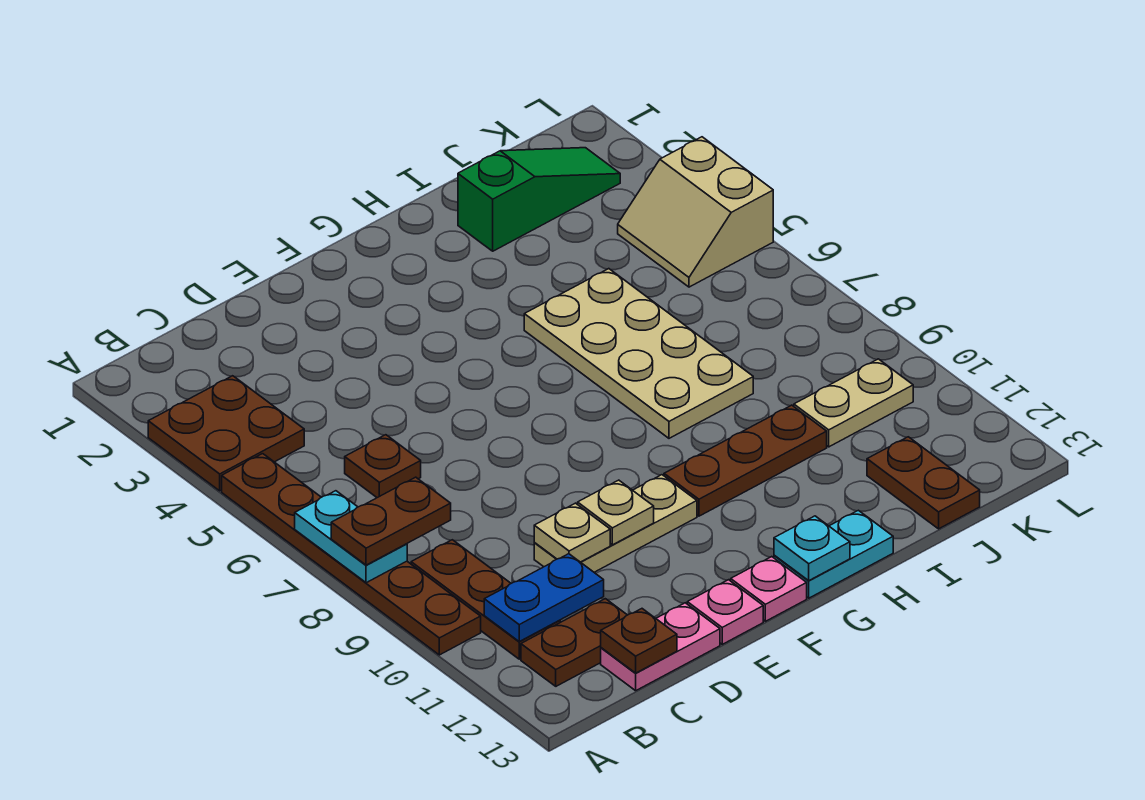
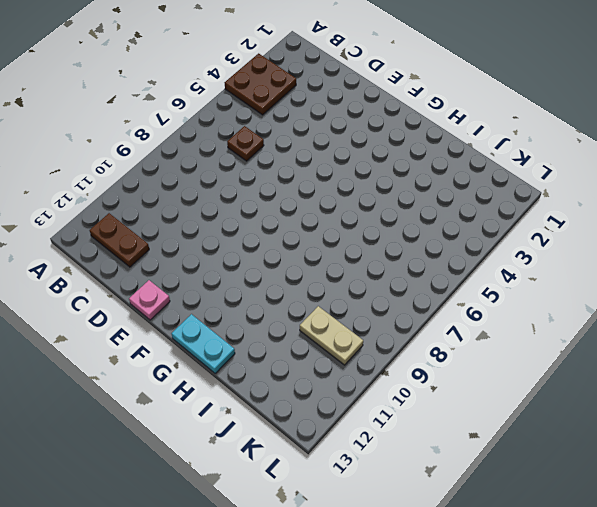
none -> brown plate A5:A10 level 1
none -> brown plate B9:B11 level 1
none -> pink plate C13:D13 level 1

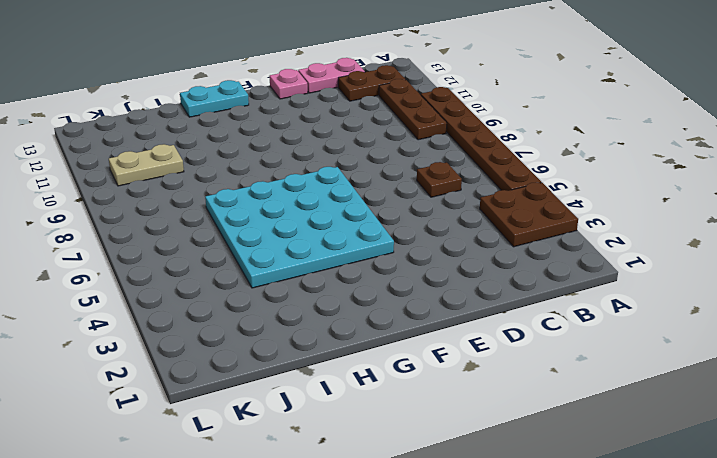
cyan plate F4:I7 level 1 -> tan plate H5:I8 level 1
none -> tan plate D10:F10 level 1
none -> pink plate F13 level 1
none -> brown plate G10:I10 level 1

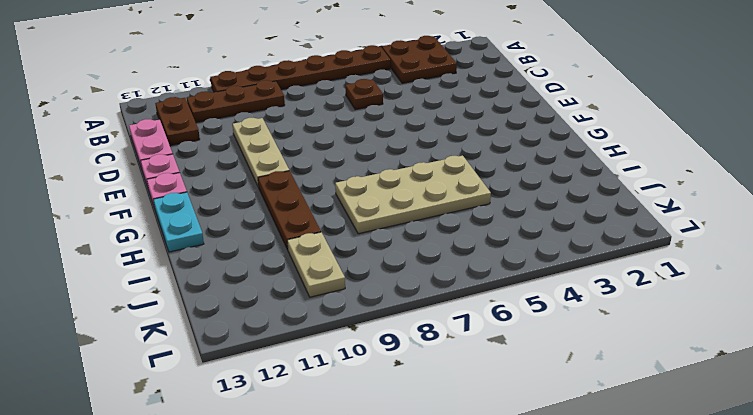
none -> green slope I2:K2 level 1 top I
none -> brown plate J12:J13 level 1
none -> tan slope K4:L5 level 1 top L

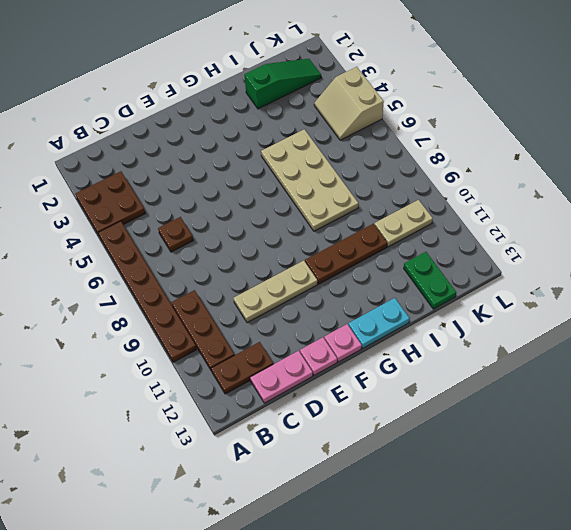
green plate J12:J13 level 1 -> brown plate J12:J13 level 1
none -> cyan plate A7:A8 level 2
none -> blue plate B11:C11 level 2
none -> brown plate C13 level 2

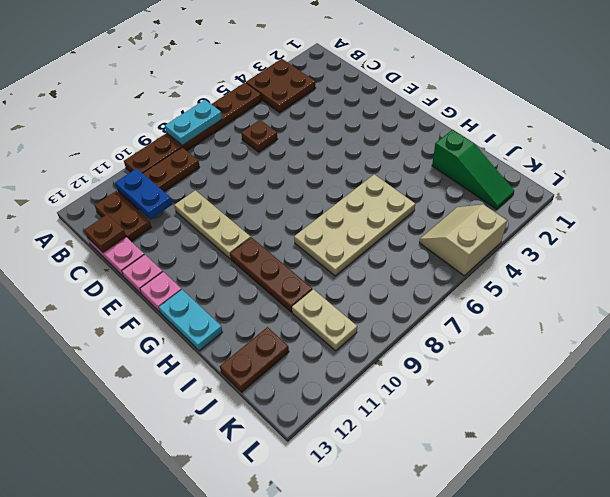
none -> tan plate D10 level 2
none -> tan plate E10 level 2
none -> cyan plate G13 level 2

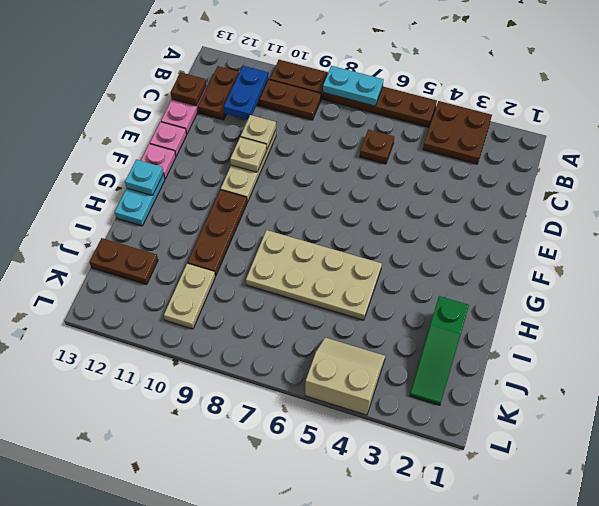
none -> brown plate A8:B8 level 3

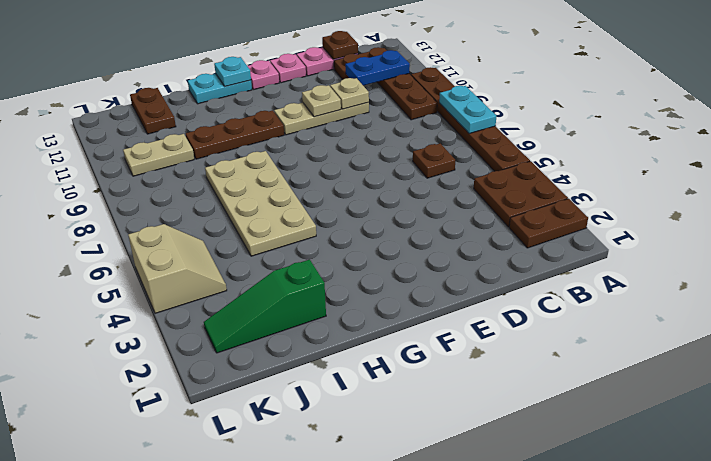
brown plate A2:B2 level 1 -> brown plate A8:B8 level 3

